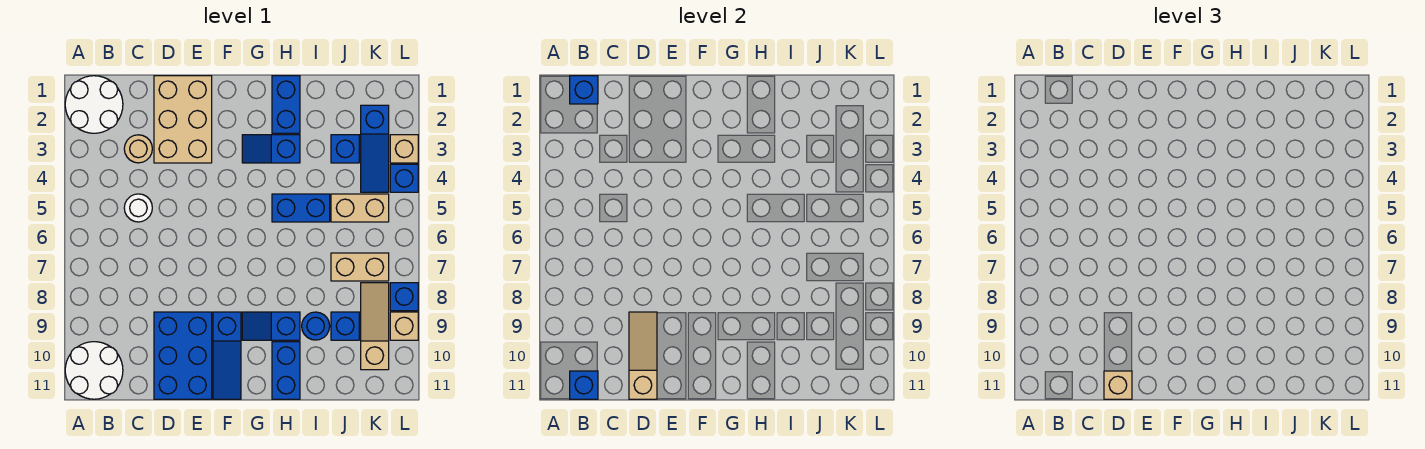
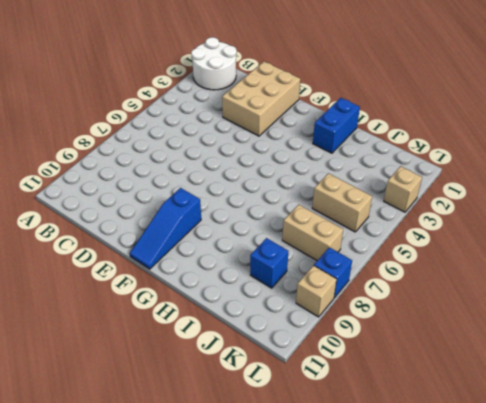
none -> white round brick A10:B11 level 1
none -> tan round brick C3 level 1
none -> white round brick C5 level 1

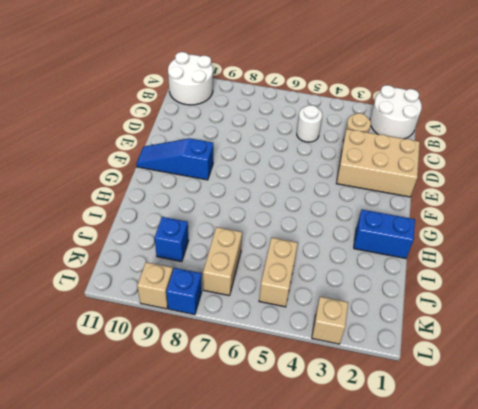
none -> blue brick D9:E11 level 1
none -> blue slope G3:H3 level 1 top H
none -> blue slope G9:H9 level 1 top H

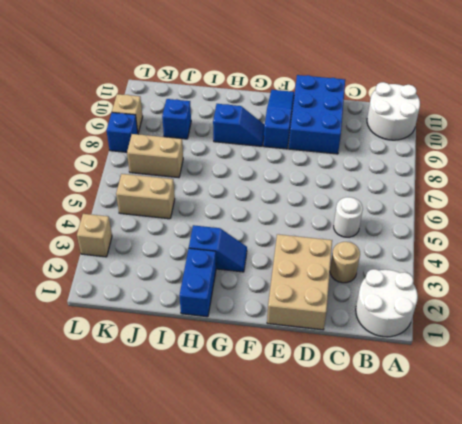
none -> blue brick H5:I5 level 1
none -> blue brick H10:H11 level 1
none -> blue round brick I9 level 1

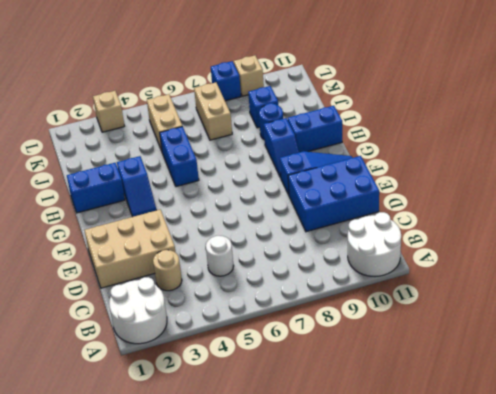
none -> blue brick J3 level 1
none -> blue slope K2:K4 level 1 top 2
none -> tan slope K8:K10 level 1 top 10

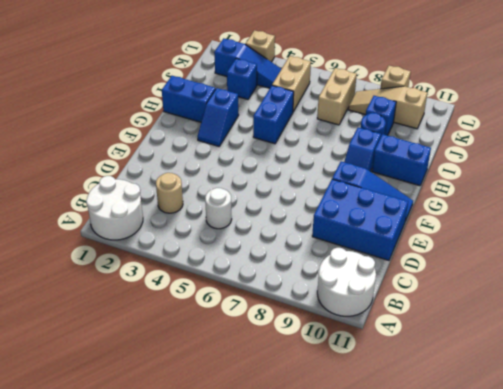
none -> tan brick D1:E3 level 1
none -> blue brick L4 level 1
none -> blue brick L8 level 1

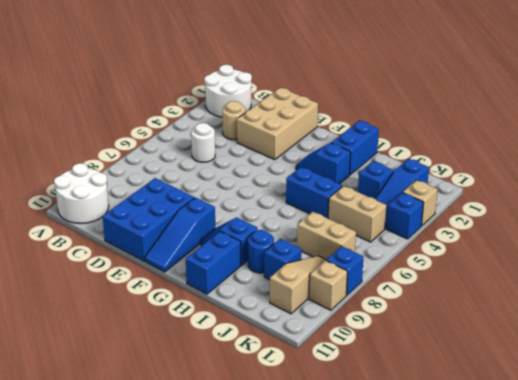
none -> blue brick B1 level 2
none -> blue brick B11 level 2
none -> tan slope D9:D11 level 2 top 11

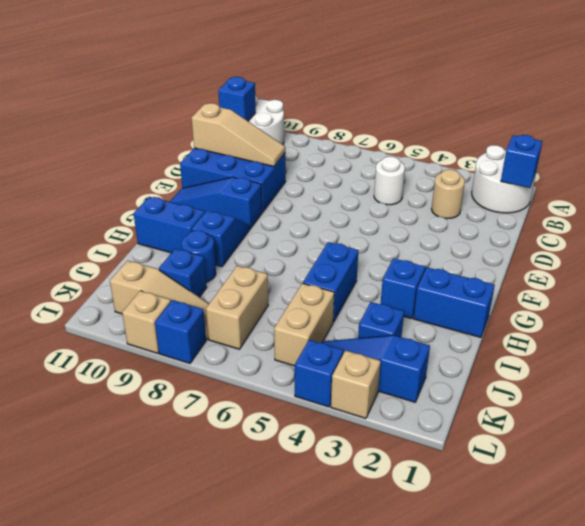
none -> tan brick D1:E3 level 1
none -> tan brick D11 level 3

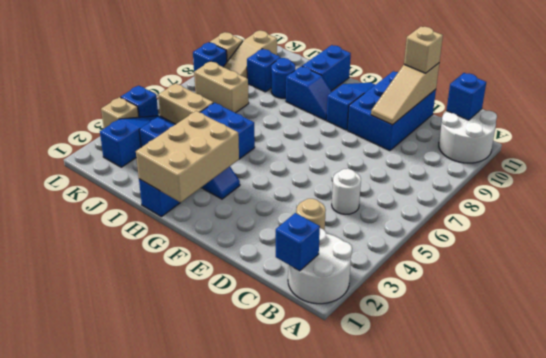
tan brick G1:H3 level 2 -> tan brick D1:E3 level 1

